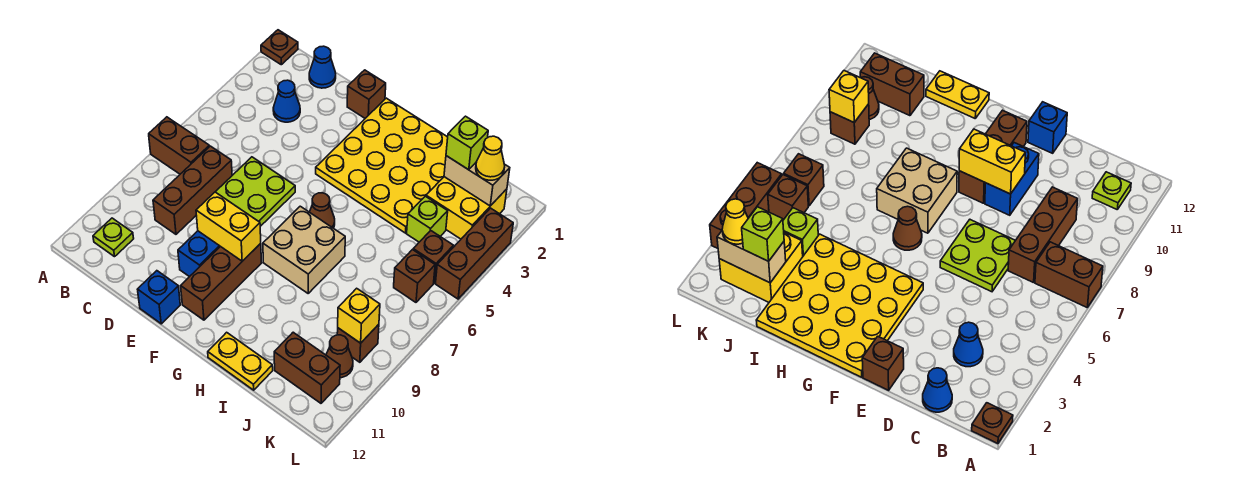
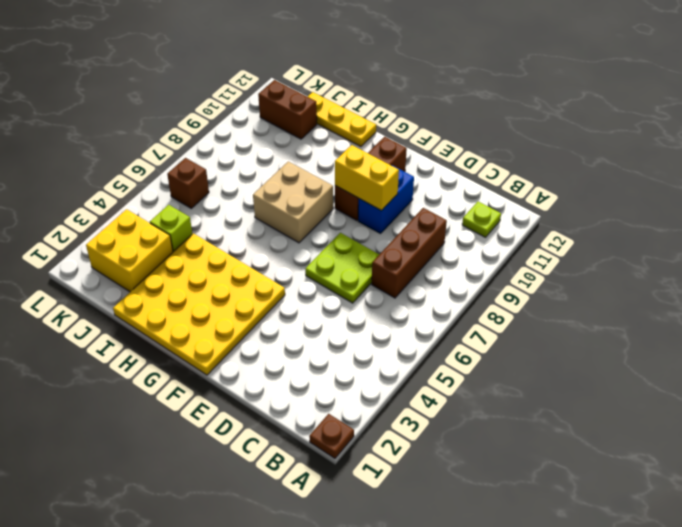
yellow plate H12:J12 level 1 -> yellow plate H12:I12 level 1
none -> brown brick A7:B7 level 1
none -> blue cone C1 level 1
none -> blue cone C3 level 1

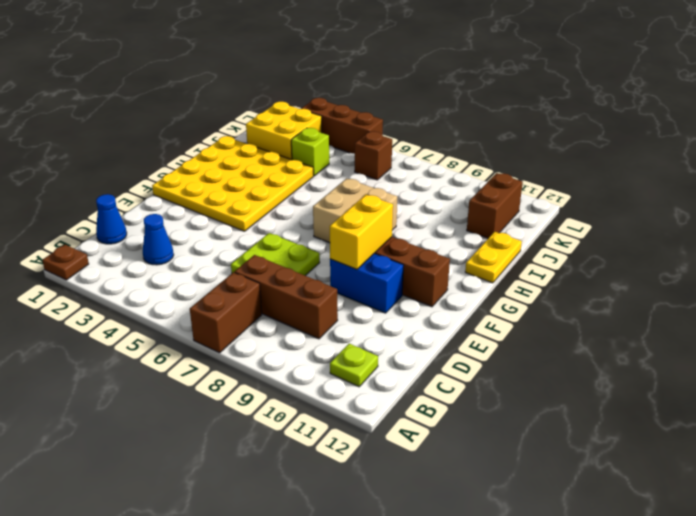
none -> brown brick E1 level 1
none -> blue brick E12 level 1
none -> brown cone G6 level 1

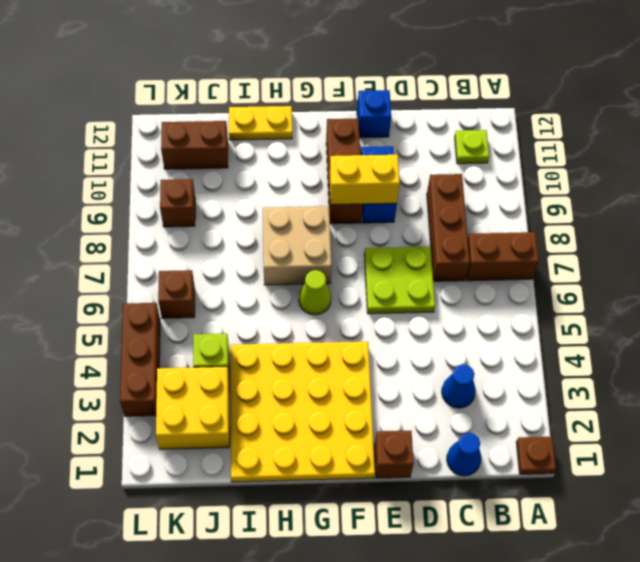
lime cone G6 level 1 -> brown cone G6 level 1
none -> brown brick K5 level 1
none -> brown cone K10 level 1
none -> tan brick J2:K2 level 2

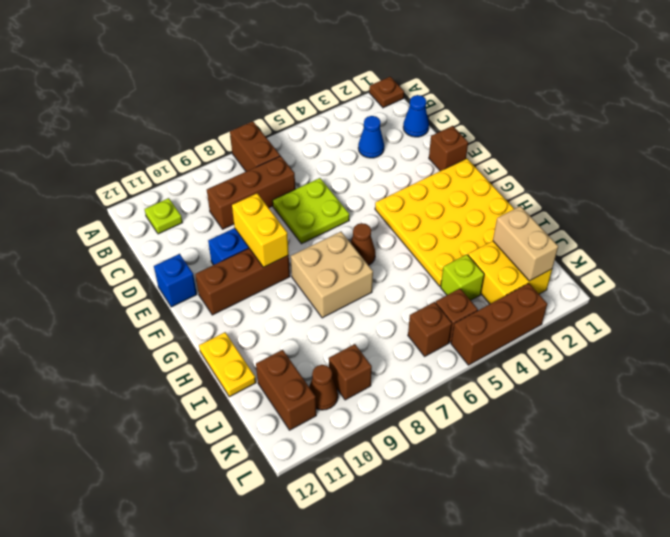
none -> yellow brick K9 level 2
none -> lime brick J2 level 3
none -> yellow cone K2 level 3

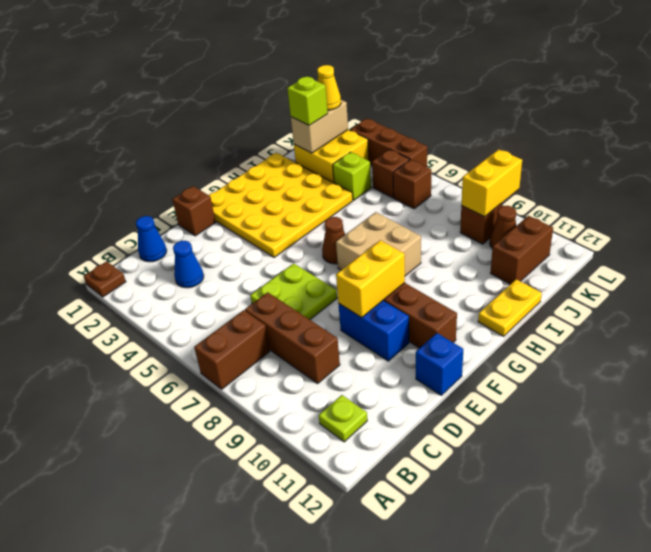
yellow brick K9:L9 level 2 -> yellow brick K9 level 2

